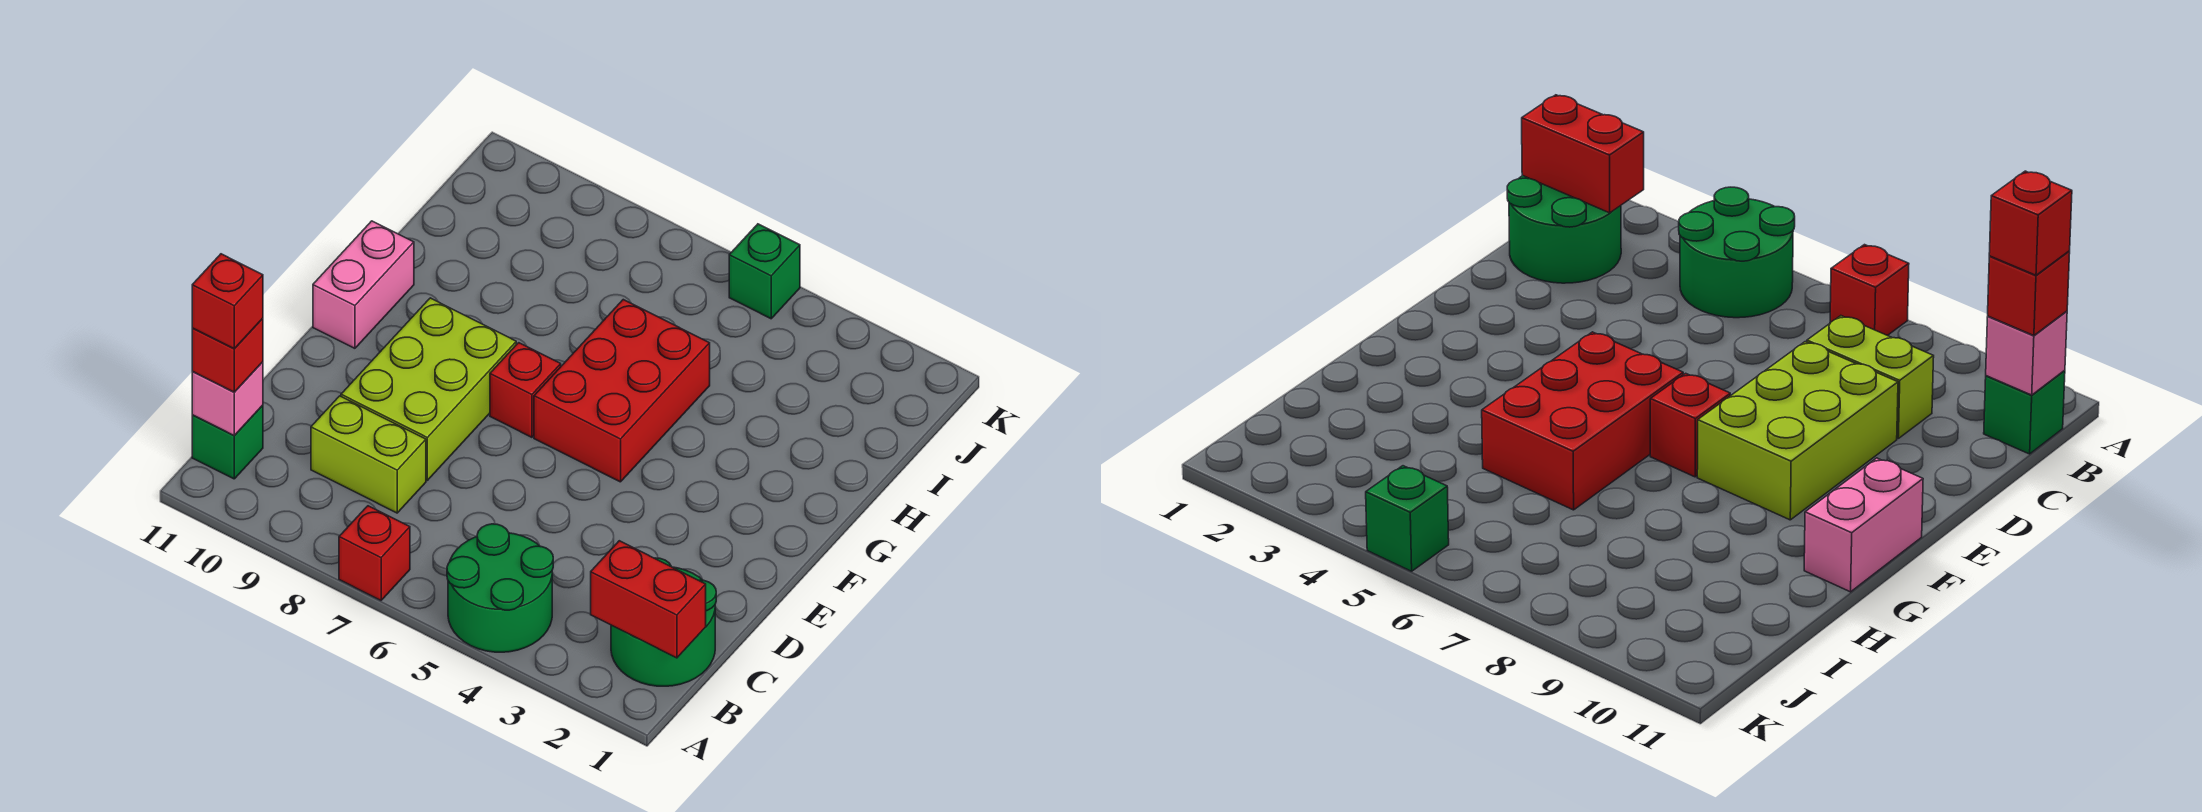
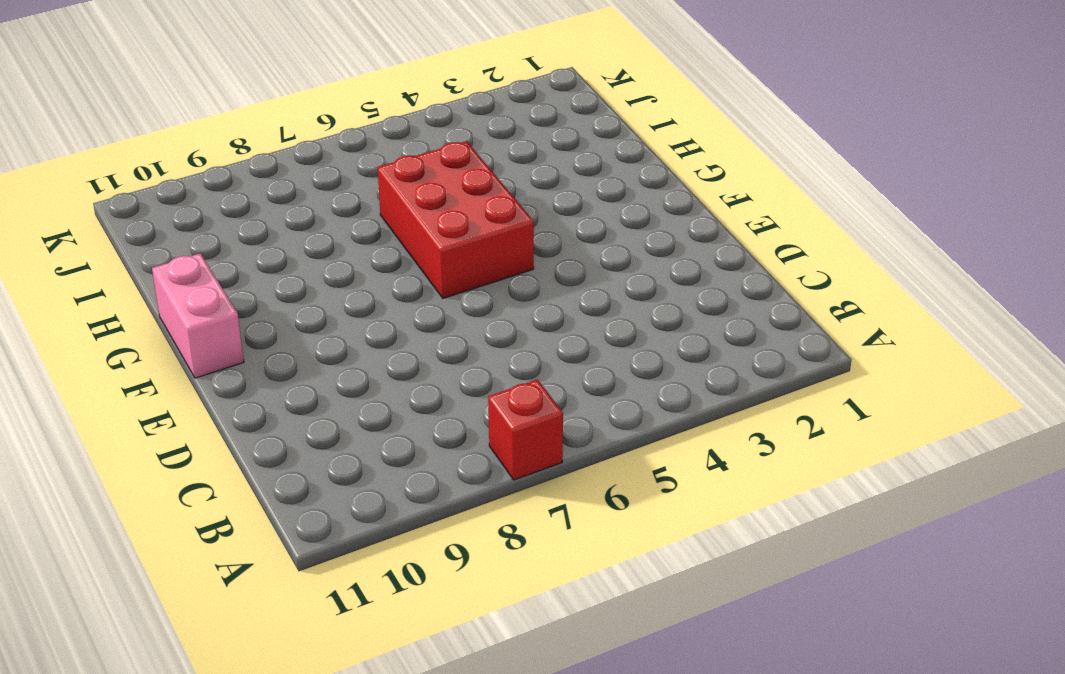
none -> green round brick A4:B5 level 1
none -> green round brick B1:C2 level 1
none -> green brick B11 level 1

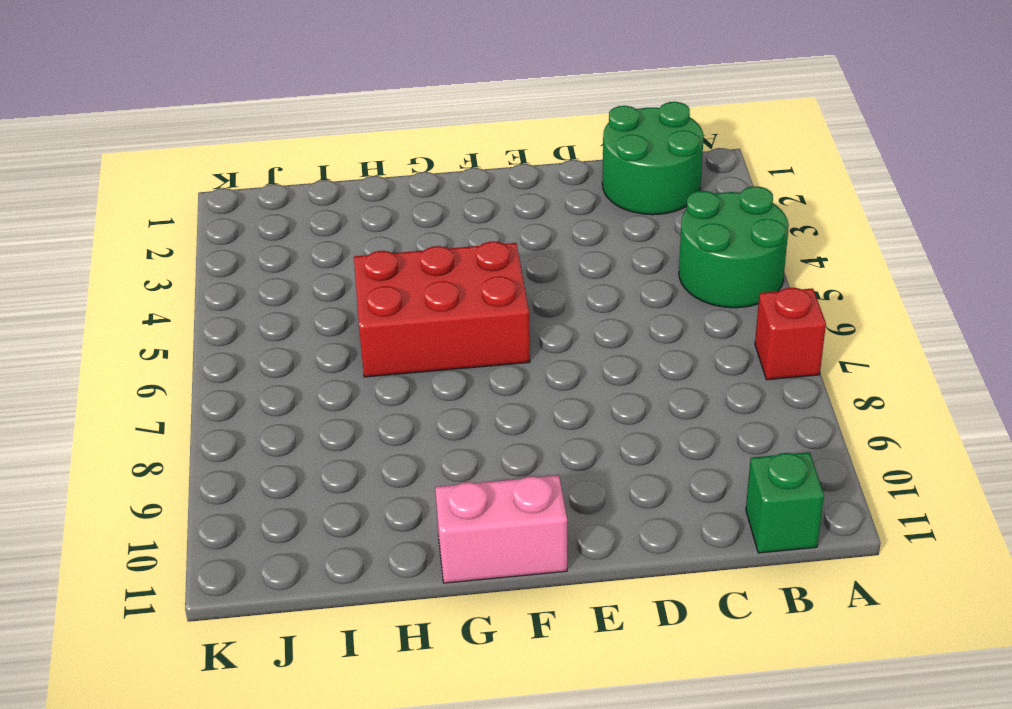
none -> lime brick C8:C9 level 1
none -> lime brick D8:F9 level 1
none -> red brick F7 level 1

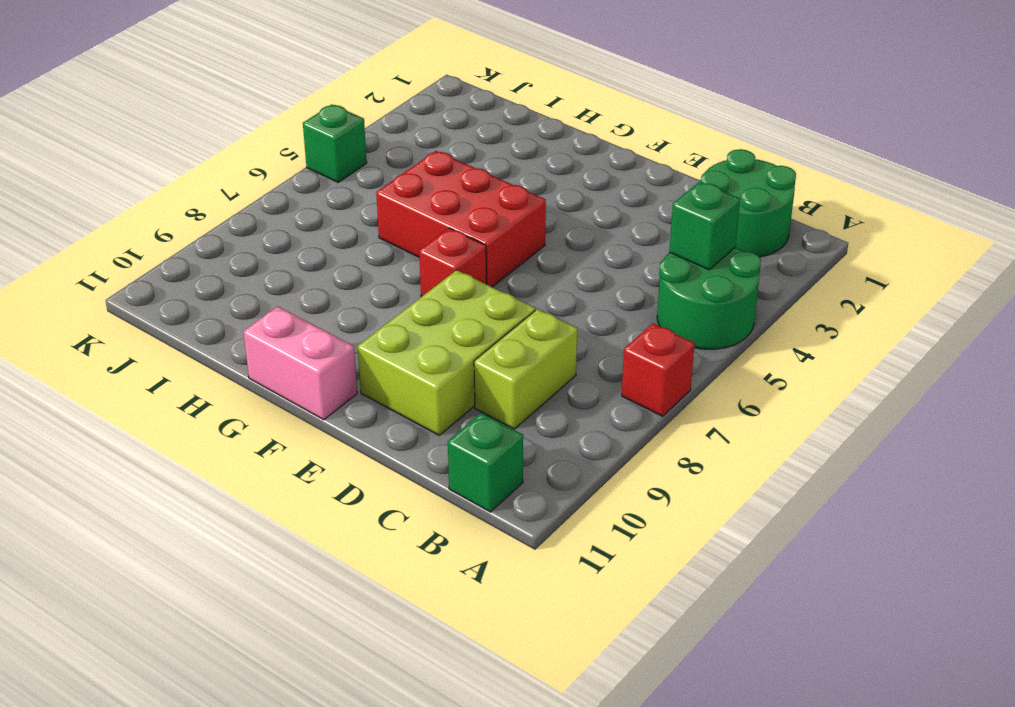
green brick B4 level 2 -> none
lime brick D8:E10 level 1 -> lime brick D8:F9 level 1
none -> red brick B1:B2 level 2
none -> pink brick B11 level 2
none -> red brick B11 level 3

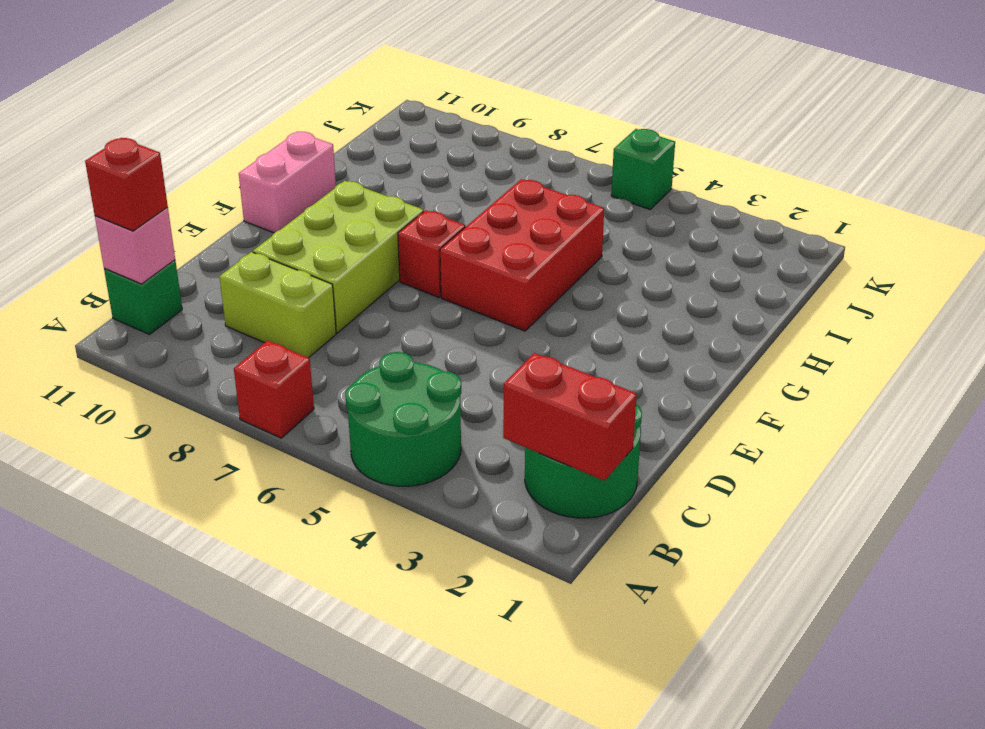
none -> red brick B11 level 4

